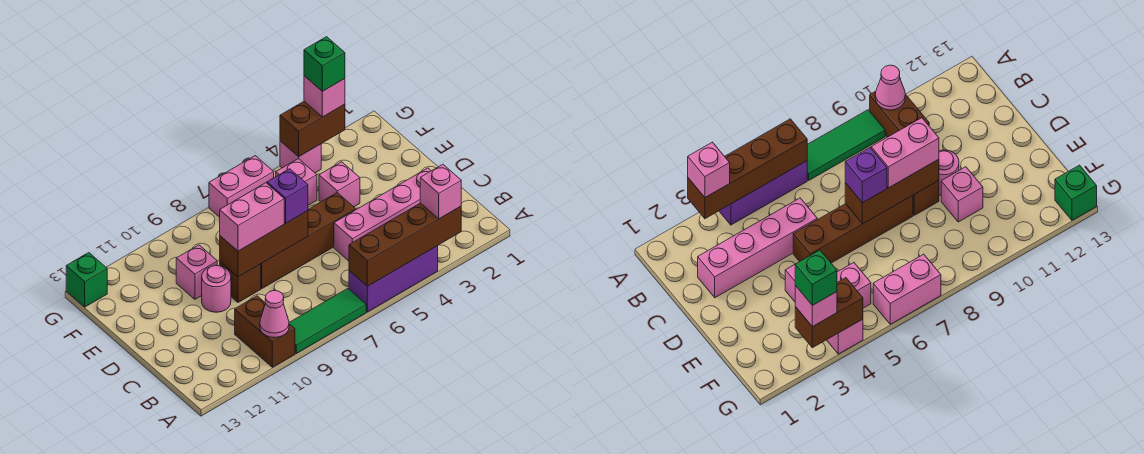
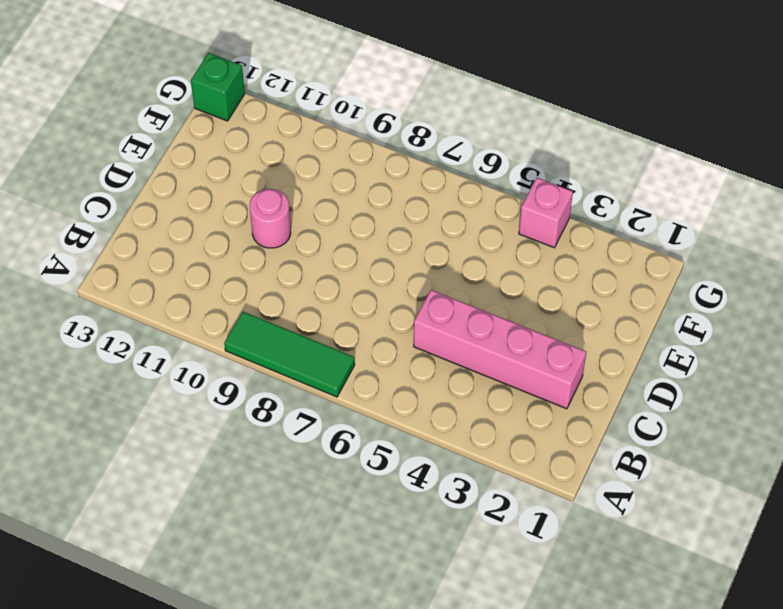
none -> purple brick A4:A6 level 1
none -> brown brick A10:B10 level 1
none -> brown brick D5:D8 level 1

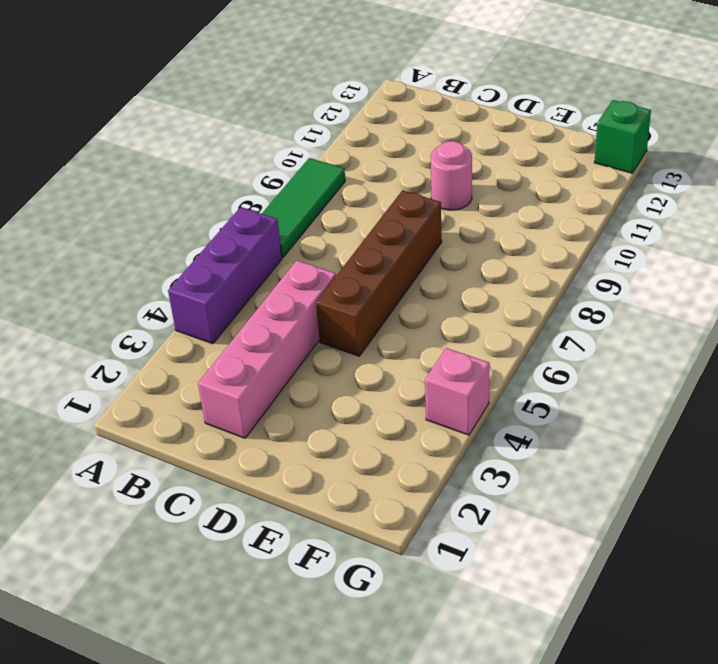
none -> brown brick A10:B10 level 1
none -> brown brick D9 level 1
none -> pink brick E4 level 1

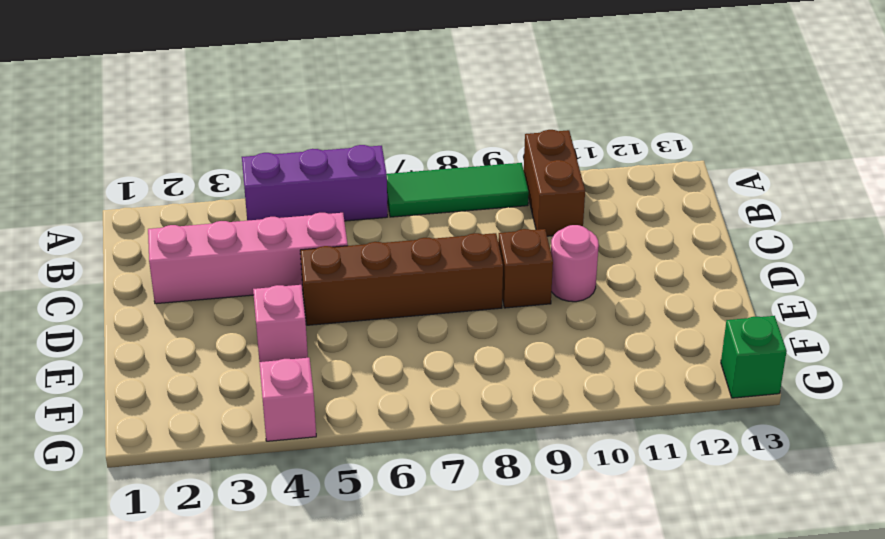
none -> pink brick E10 level 1
none -> pink brick F5 level 1
none -> pink brick G6:G7 level 1

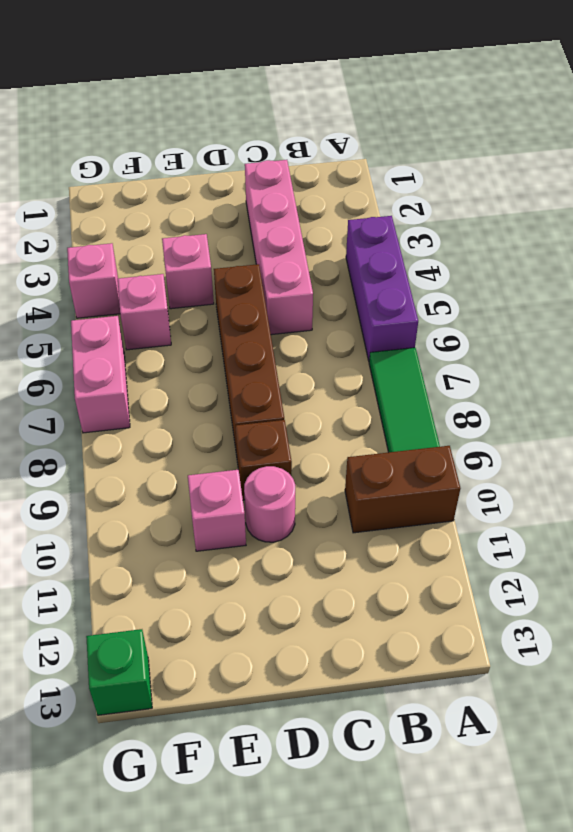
none -> brown brick A3:A6 level 2
none -> pink cone A10 level 2
none -> brown brick D7:D9 level 2

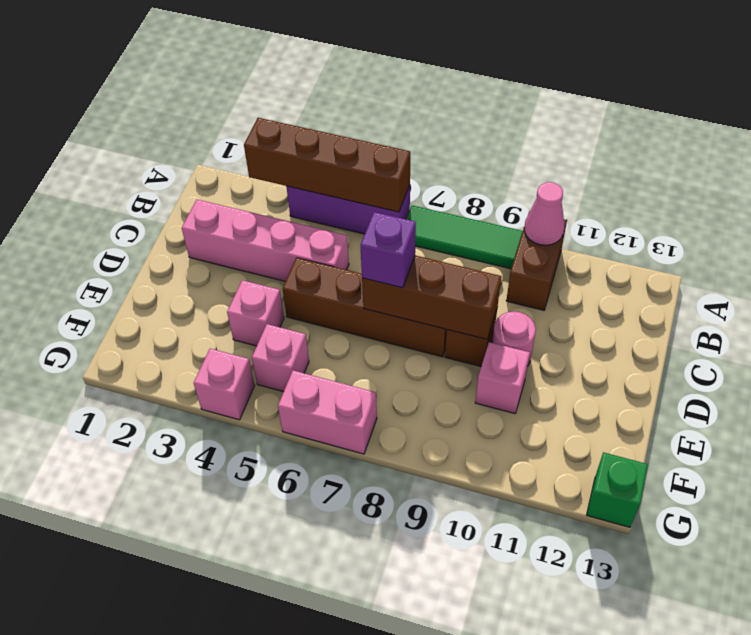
none -> brown brick G3:G4 level 2
none -> pink brick A3 level 3
none -> pink brick D8:D9 level 3

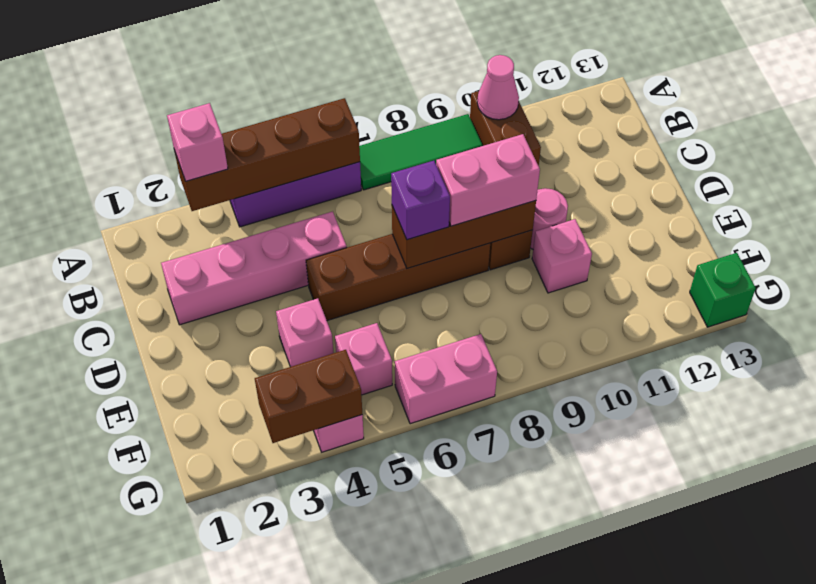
none -> pink brick G3 level 3
none -> green brick G3 level 4

